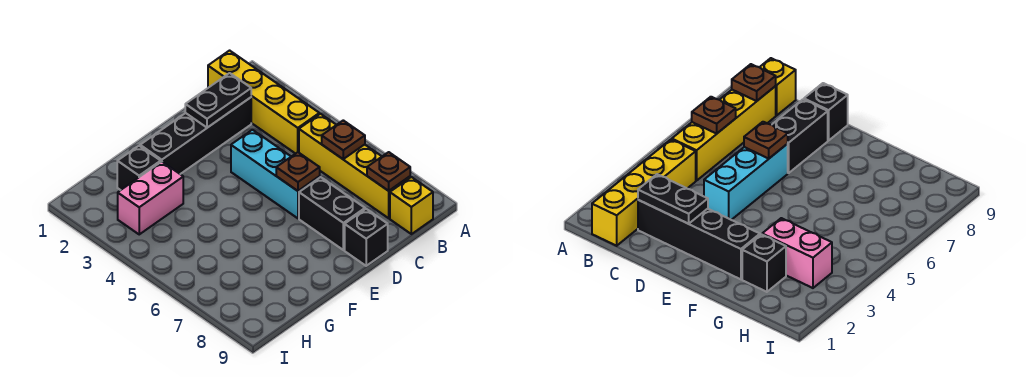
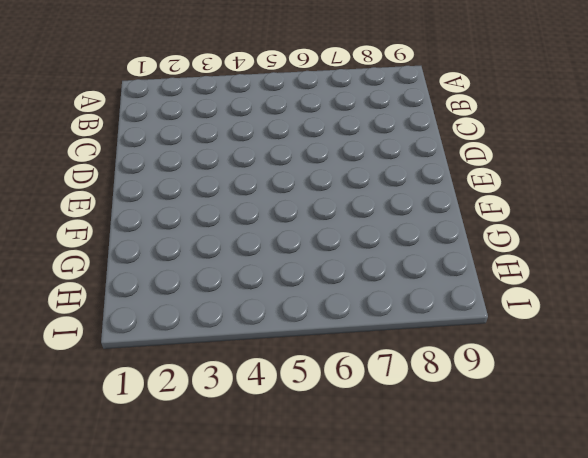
none -> yellow brick B1:B4 level 1
none -> yellow brick B5:B8 level 1
none -> yellow brick B9 level 1

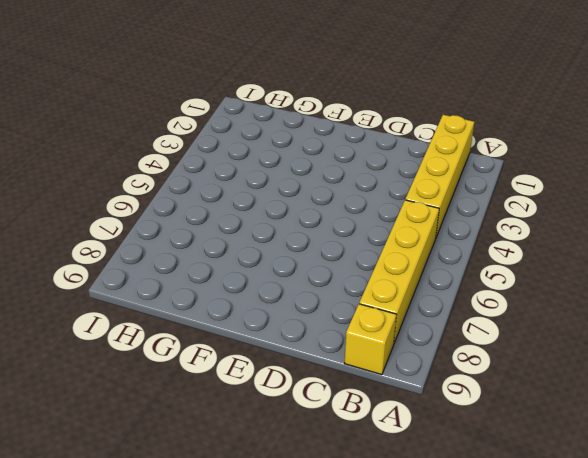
none -> black brick C2:F2 level 1
none -> cyan brick D4:D6 level 1
none -> black brick D7:D8 level 1

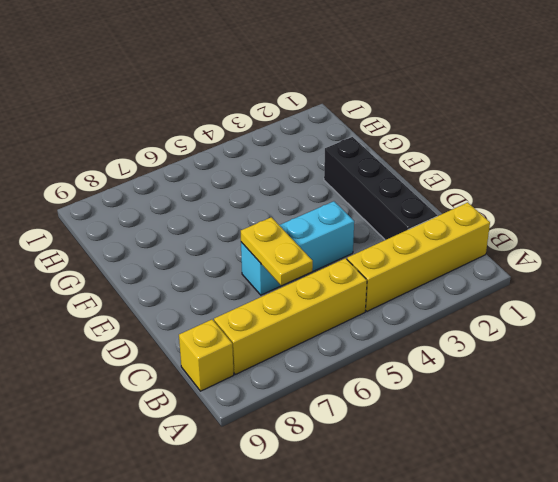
yellow plate C6:D6 level 2 -> brown plate D6 level 2
none -> black brick D7:D8 level 1
none -> black brick D9 level 1
none -> black brick G2 level 1

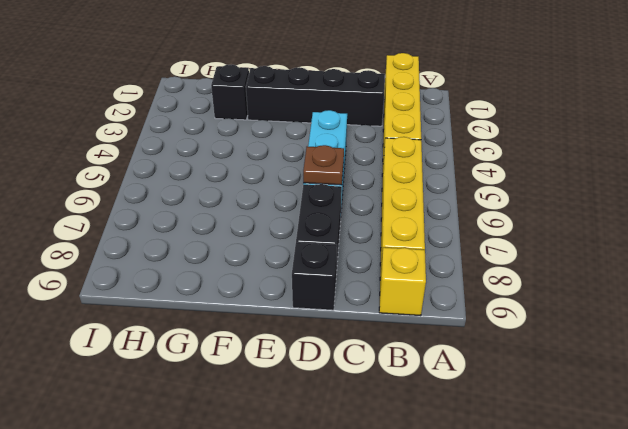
none -> pink brick G3:H3 level 1
none -> brown plate B6 level 2
none -> brown plate B8 level 2

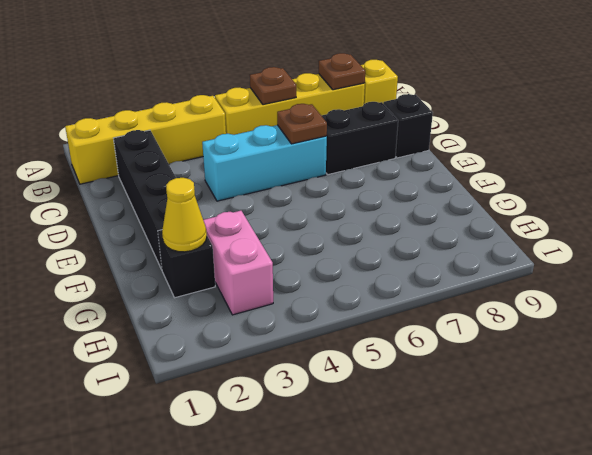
yellow cone G2 level 2 -> none
none -> black plate C2:D2 level 2

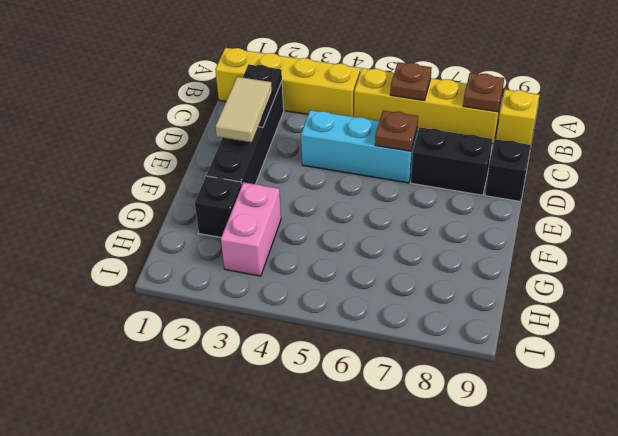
tan tile D2:E2 level 3 -> none

